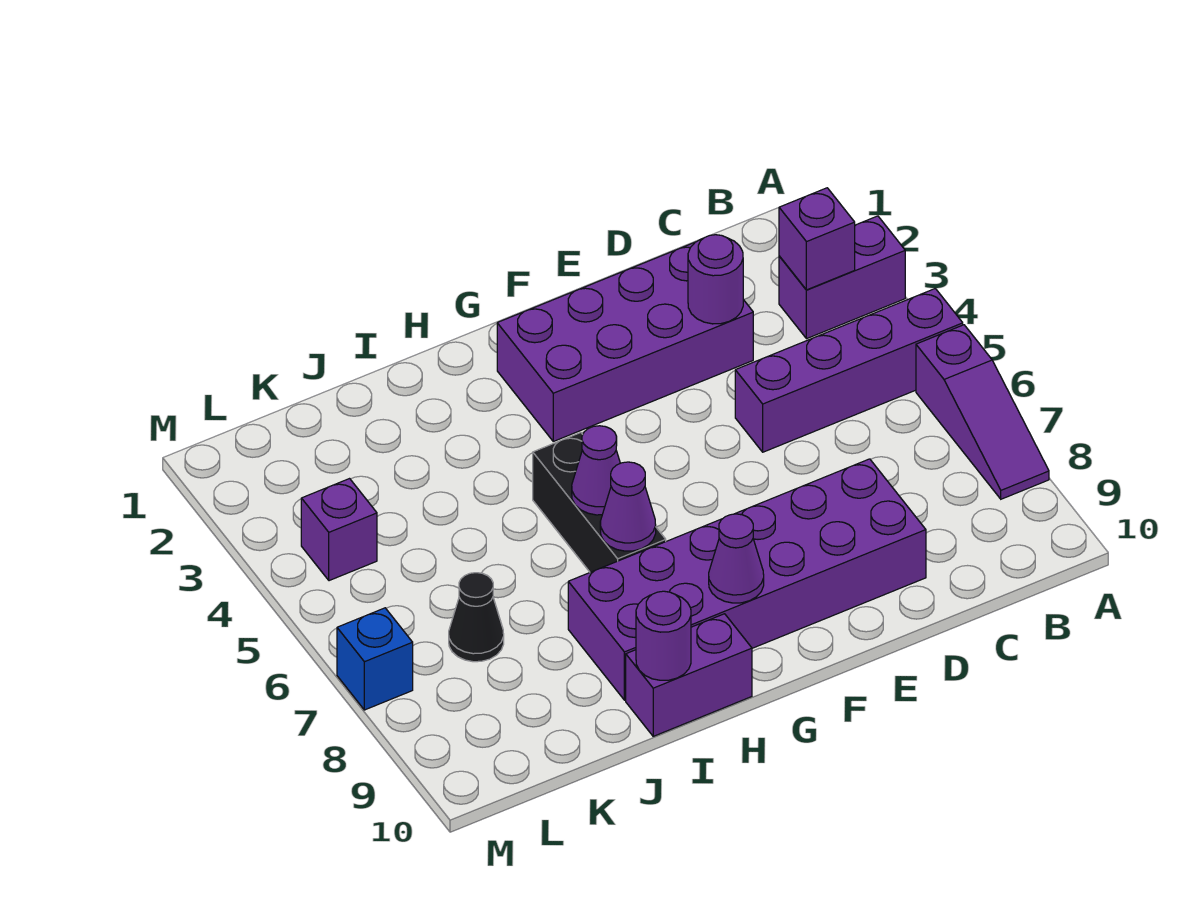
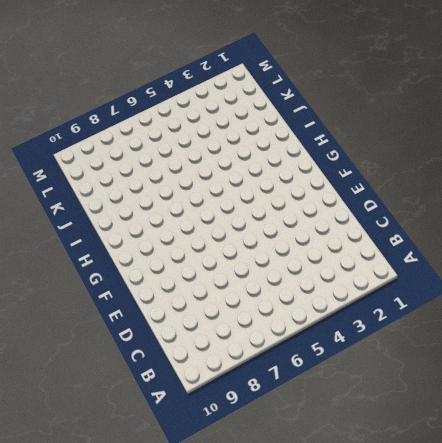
none -> purple brick A3:B3 level 1
none -> purple brick A5:D5 level 1
none -> purple slope A6:A8 level 1 top 6

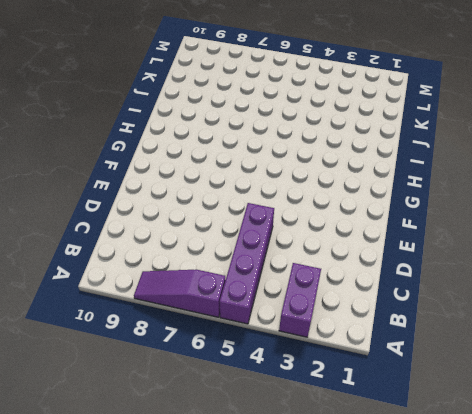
none -> purple brick D2:G3 level 1
none -> purple brick D8:I9 level 1
none -> black brick H5:H7 level 1

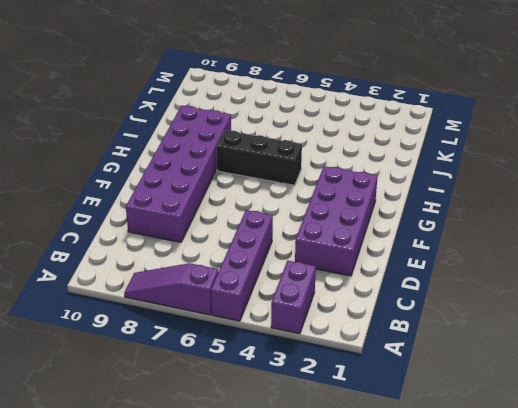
none -> purple brick H10:I10 level 1
none -> black cone K7 level 1
none -> purple brick L4 level 1

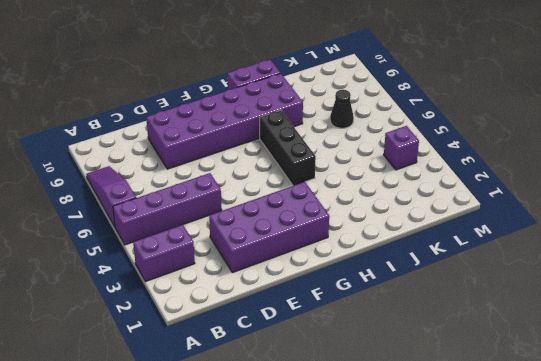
none -> blue brick M7 level 1
none -> purple brick B3 level 2
none -> purple round brick D3 level 2

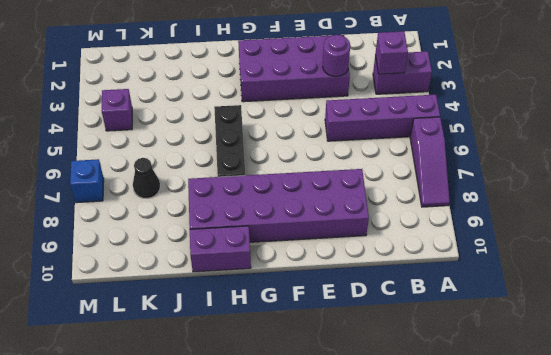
none -> purple cone G9 level 2
none -> purple cone H6 level 2
none -> purple cone H7 level 2

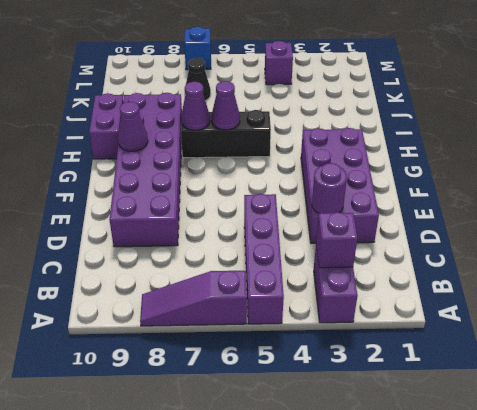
none -> purple round brick I10 level 2

